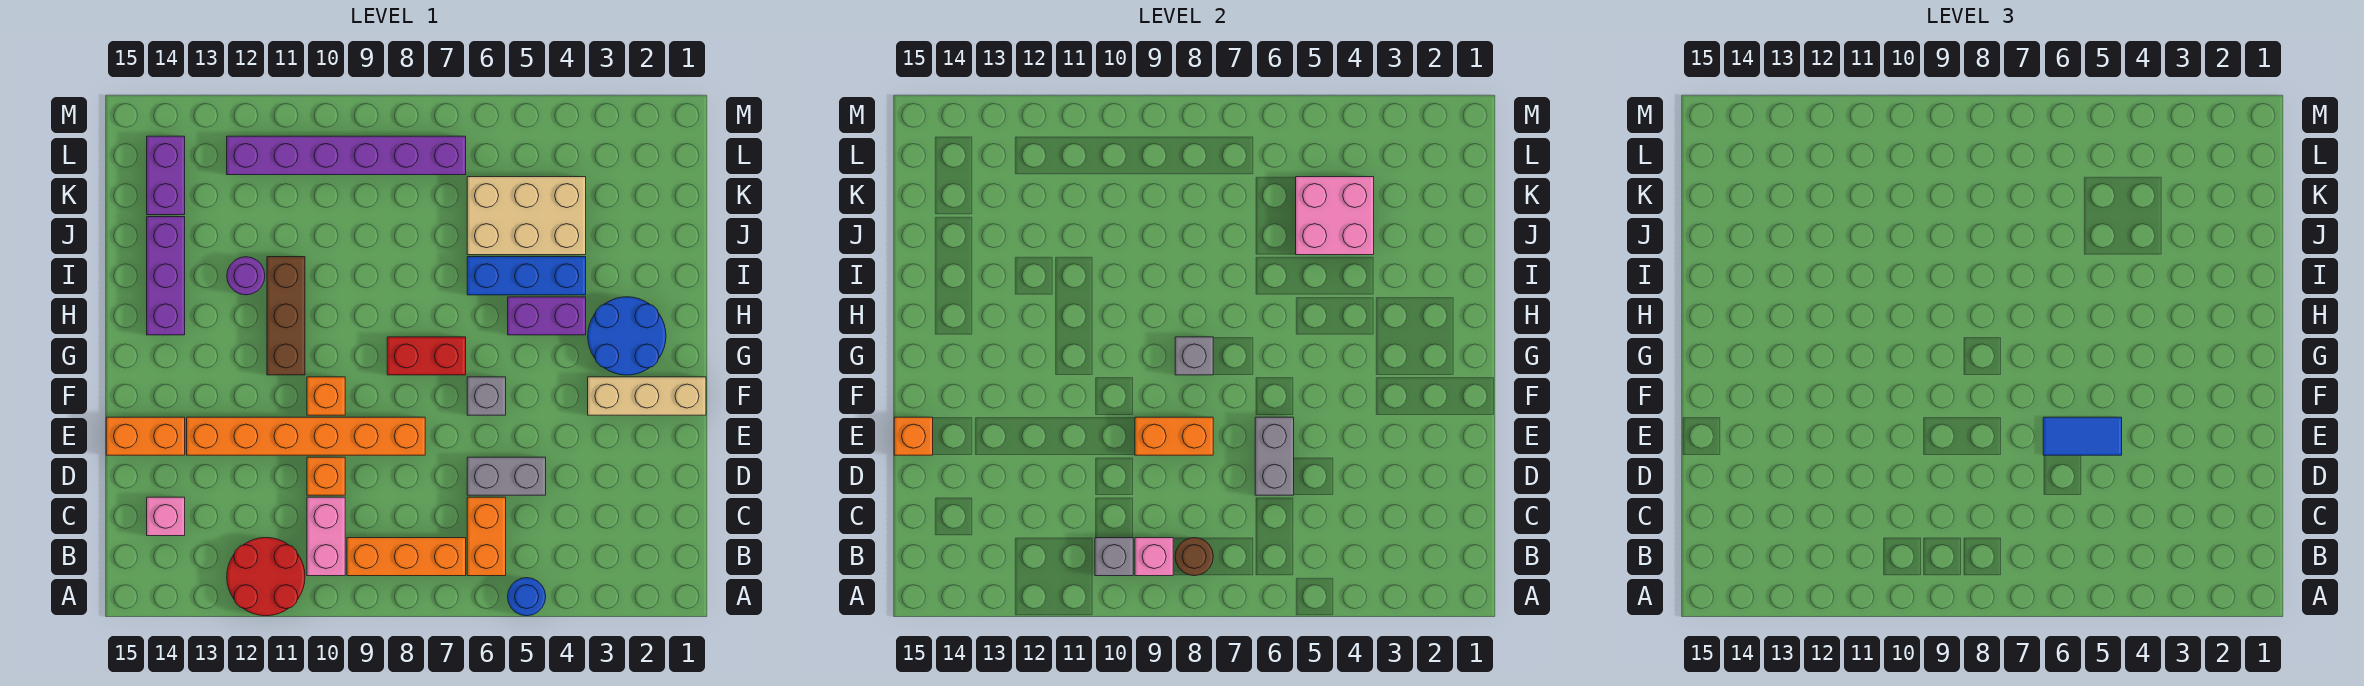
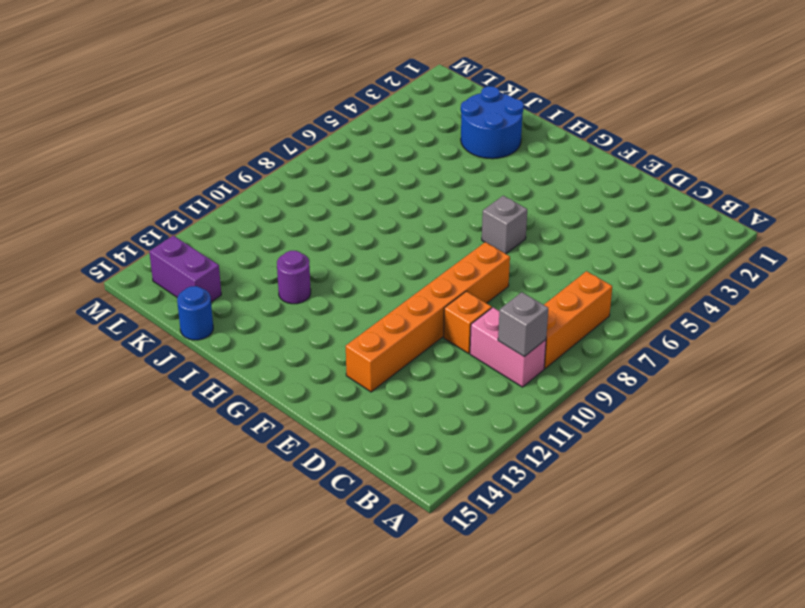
blue round brick I2:J3 level 1 -> blue round brick G2:H3 level 1
blue round brick J15 level 1 -> blue round brick A5 level 1
none -> red round brick A11:B12 level 1
none -> orange brick B6:C6 level 1
none -> pink brick C14 level 1
none -> grey brick D5:D6 level 1

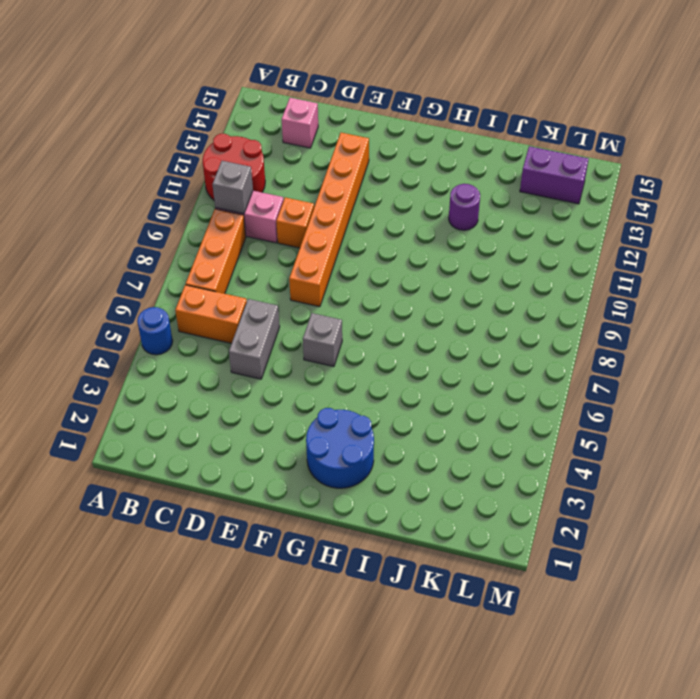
none -> orange brick E14:E15 level 1
none -> tan brick F1:F3 level 1
none -> orange brick F10 level 1
none -> red brick G7:G8 level 1

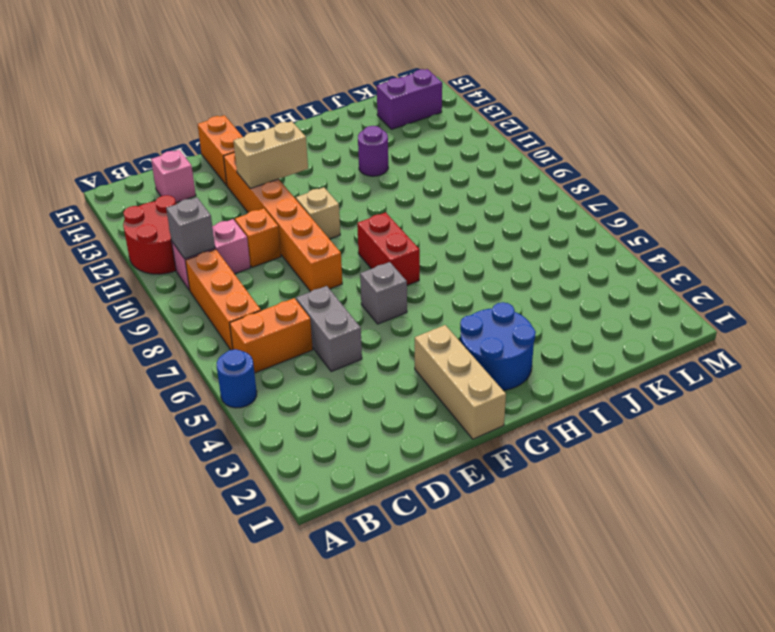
tan brick E12:F12 level 2 -> none
tan brick F10 level 1 -> orange brick F10 level 1
none -> brown brick G11:I11 level 1
none -> purple brick H4:H5 level 1
none -> purple brick H14:J14 level 1
none -> blue brick I4:I6 level 1

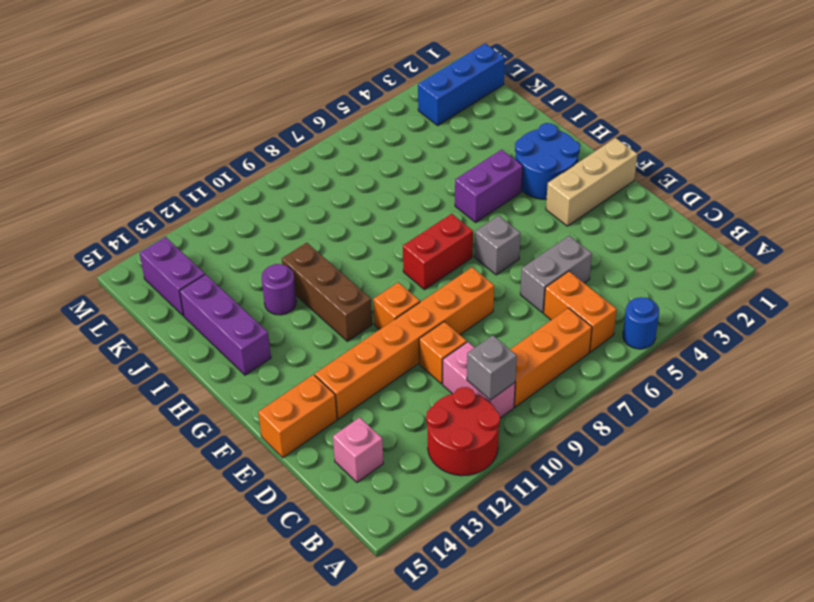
blue brick L1:L3 level 1 -> blue brick I4:I6 level 1
none -> tan brick J4:K6 level 1
none -> purple brick L7:L12 level 1
none -> brown round brick B8 level 2
none -> pink brick B9 level 2

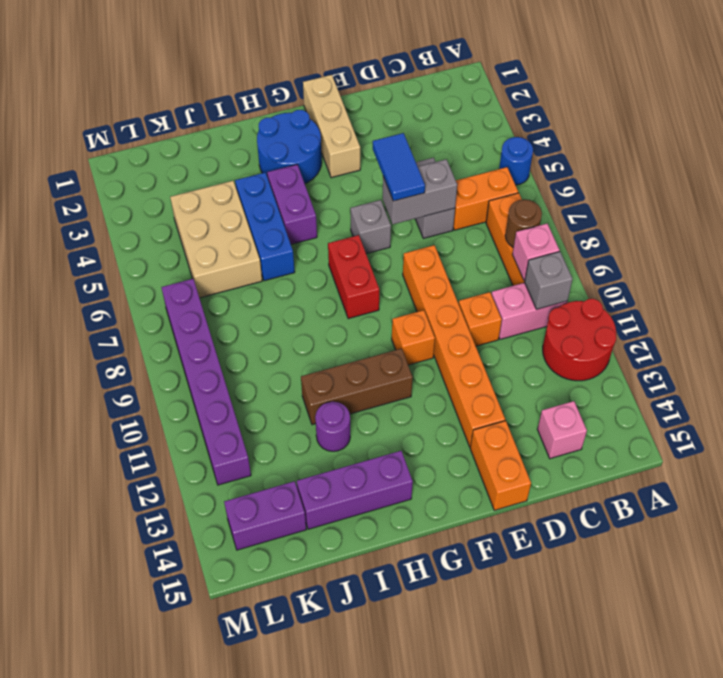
none -> orange brick E8:E9 level 2
none -> orange brick E15 level 2
none -> grey brick G8 level 2
none -> pink brick J4:K5 level 2

